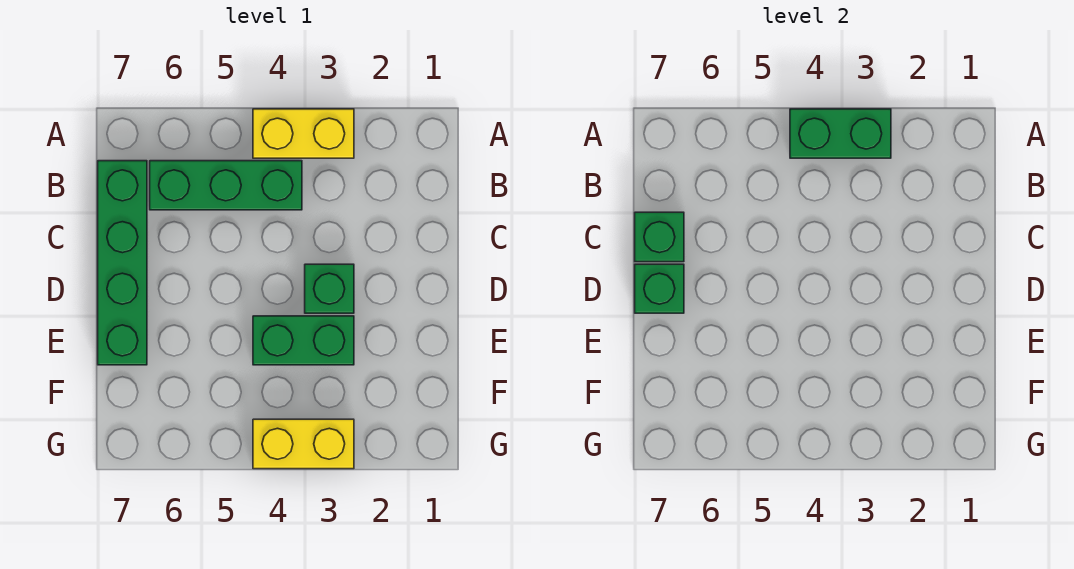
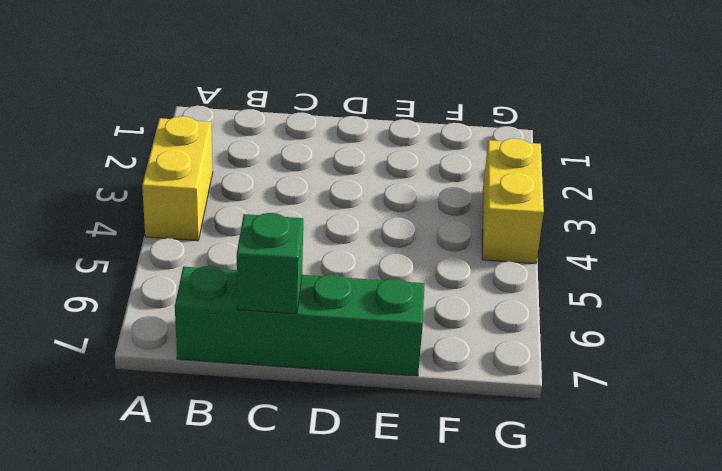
none -> green brick B4:B6 level 1
none -> green brick D3 level 1

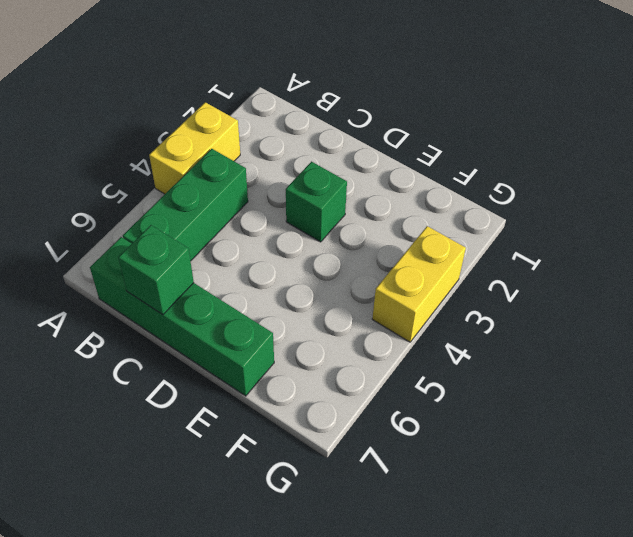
none -> green brick E3:E4 level 1
none -> green brick A3:A4 level 2

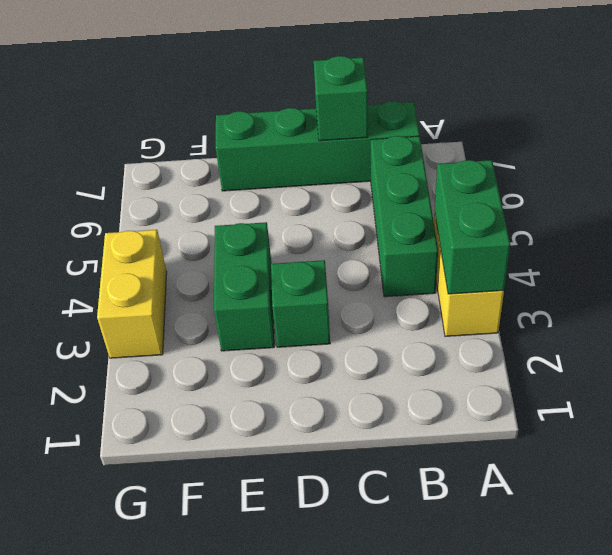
none -> green brick D7 level 2

